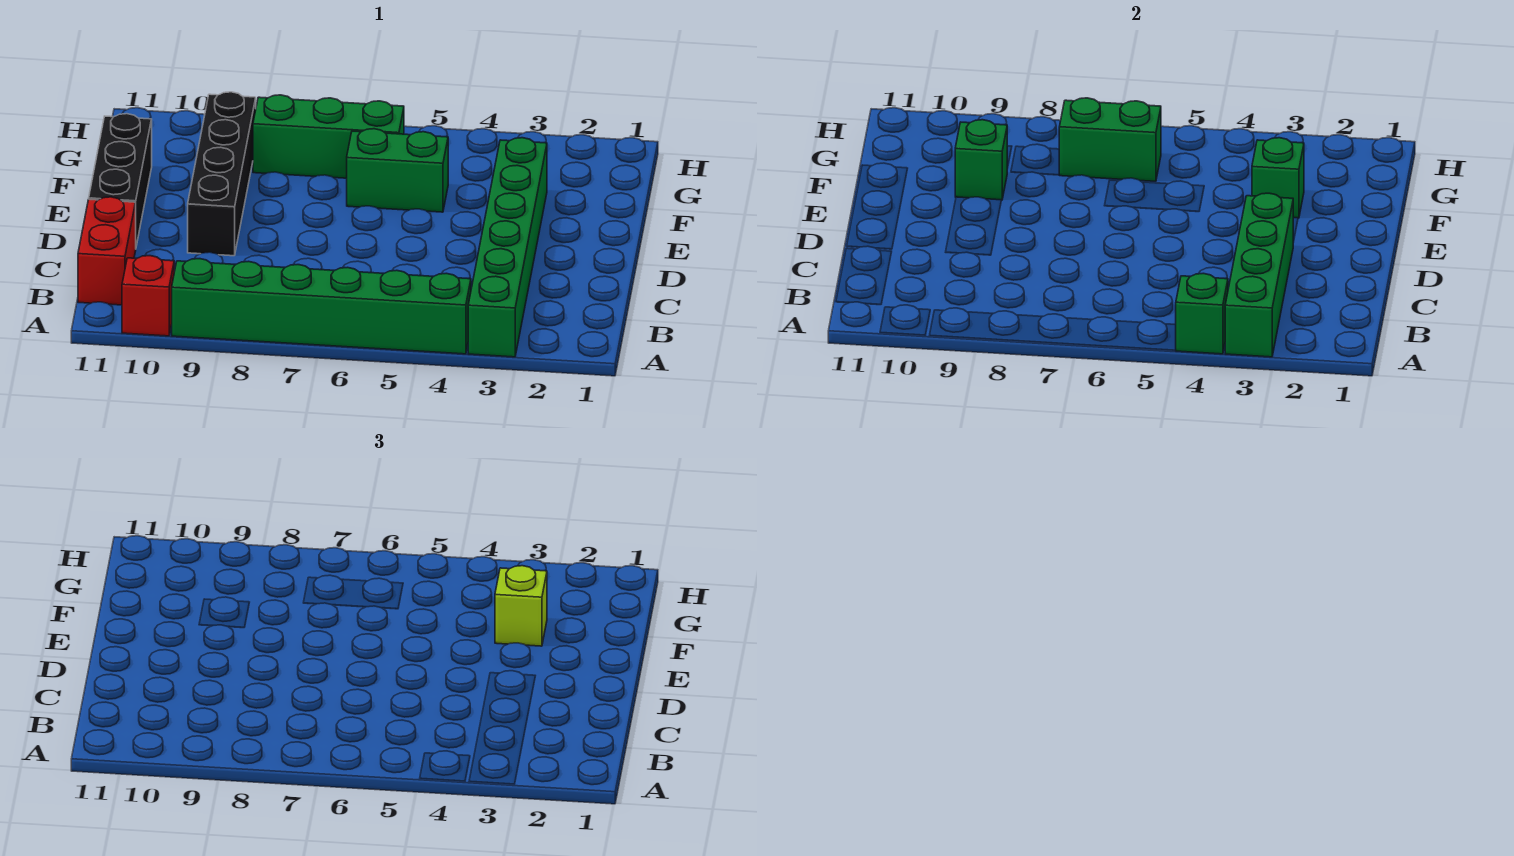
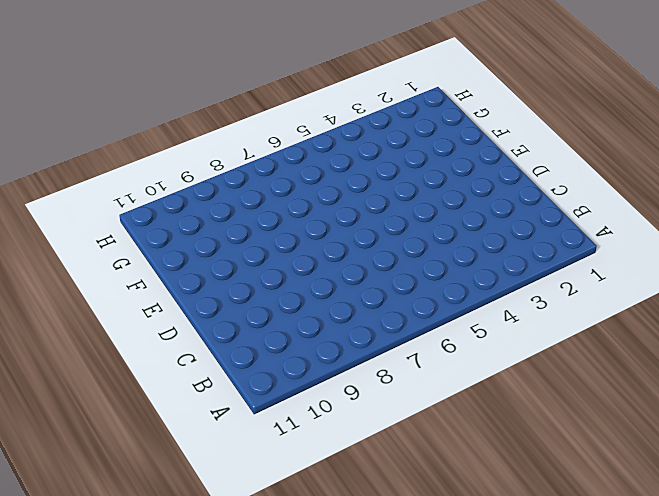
none -> green brick A3:F3 level 1
none -> green brick A4:A9 level 1
none -> red brick A10 level 1

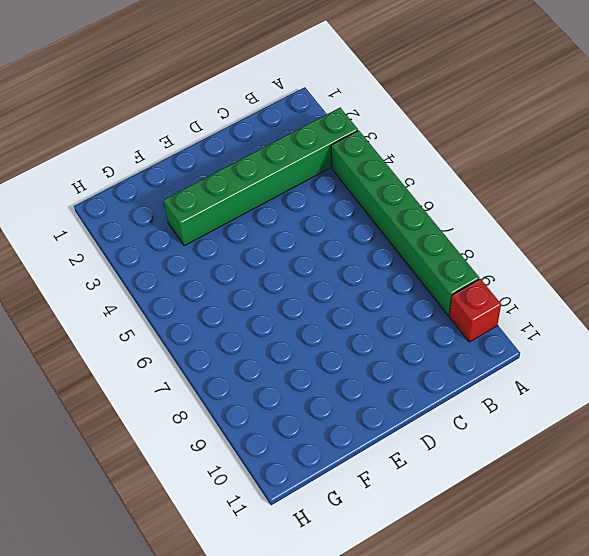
none -> red brick B11:C11 level 1
none -> black brick D9:G9 level 1
none -> black brick D11:F11 level 1

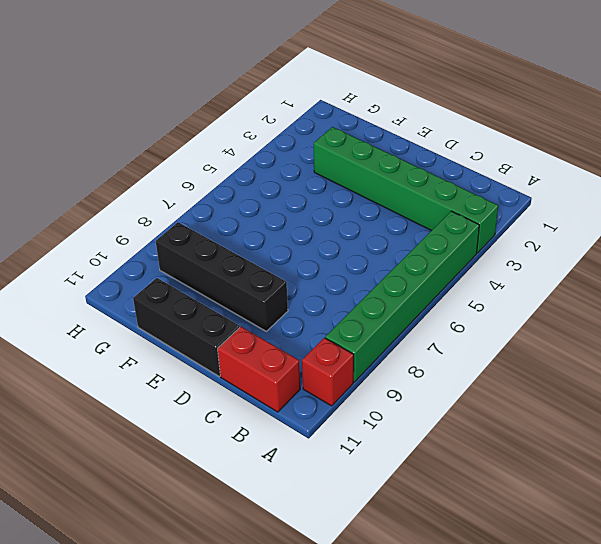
none -> green brick F5:F6 level 1
none -> green brick G6:G8 level 1
none -> green brick A3:D3 level 2

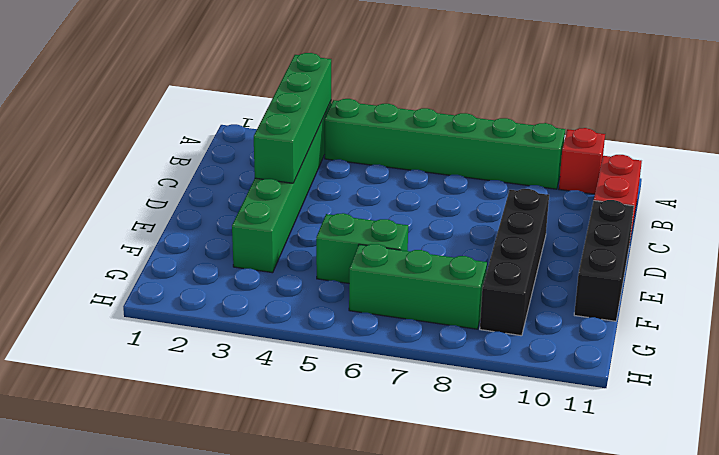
none -> green brick A4 level 2
none -> green brick F3 level 2
none -> green brick F9 level 2

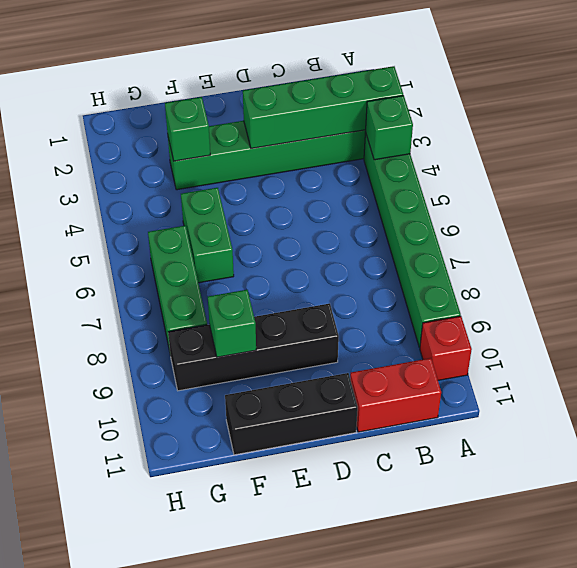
none -> green brick G6:G7 level 2
none -> lime brick F3 level 3

